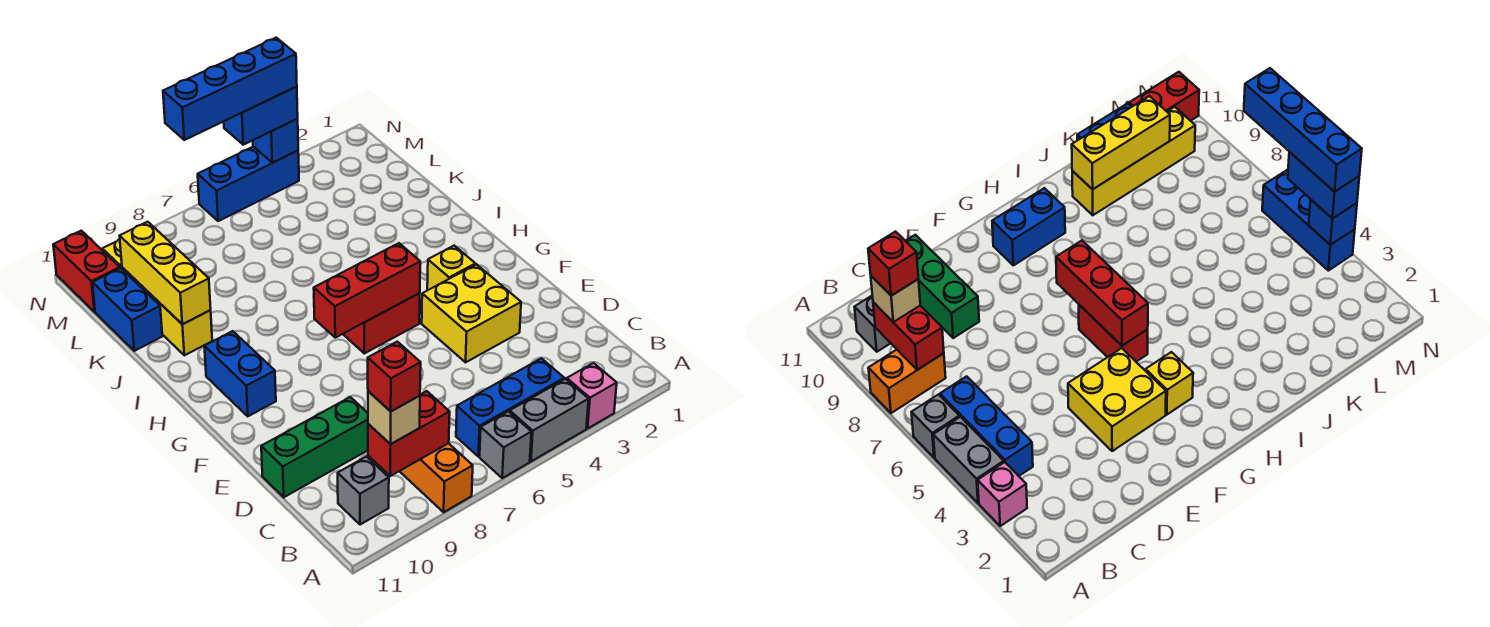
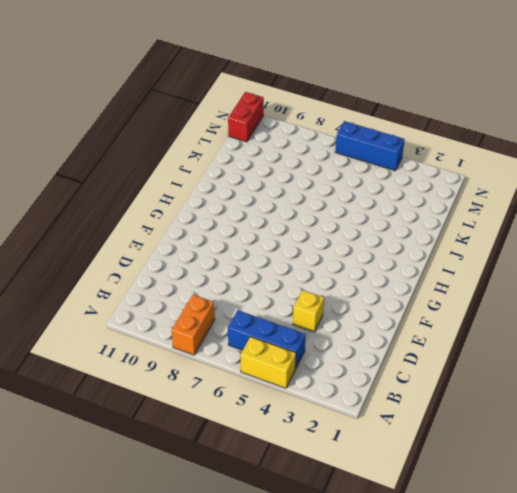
yellow brick A4:A5 level 1 -> grey brick A4:A5 level 1
yellow brick D4 level 1 -> yellow brick G3 level 1
none -> pink brick A3 level 1
none -> grey brick A6 level 1
none -> grey brick B10 level 1

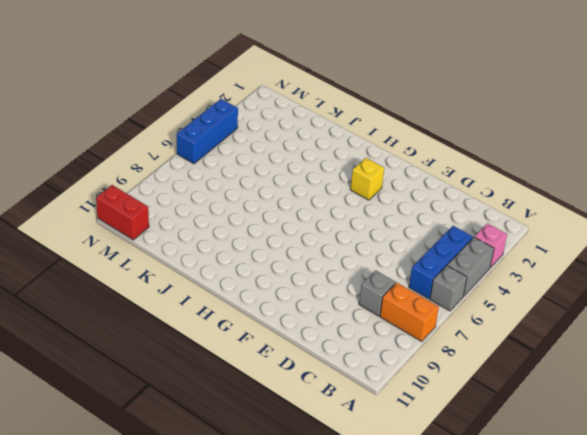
grey brick C8 level 1 -> grey brick B10 level 1
none -> green brick D9:D11 level 1
none -> yellow brick E3:F4 level 1
none -> red brick G5:G6 level 1

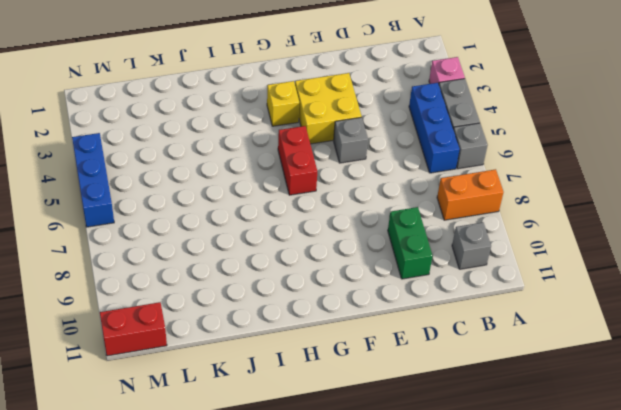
green brick D9:D10 level 1 -> green brick D9:D11 level 1
grey brick E5 level 1 -> none
none -> blue brick G10:H10 level 1
none -> yellow brick J10:M10 level 1
none -> blue brick K11:L11 level 1

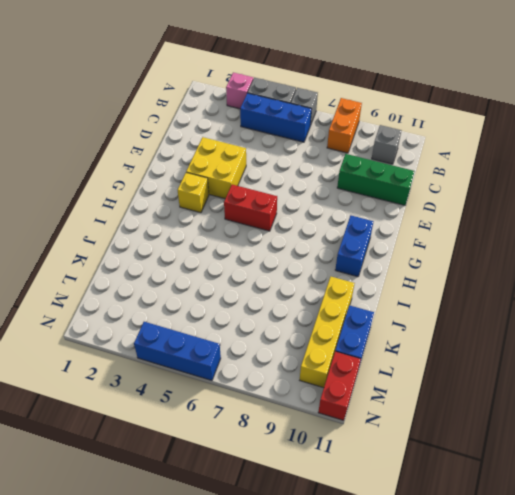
none -> red brick B8:B9 level 2
none -> red brick G5:G7 level 2
none -> yellow brick J10:L10 level 2

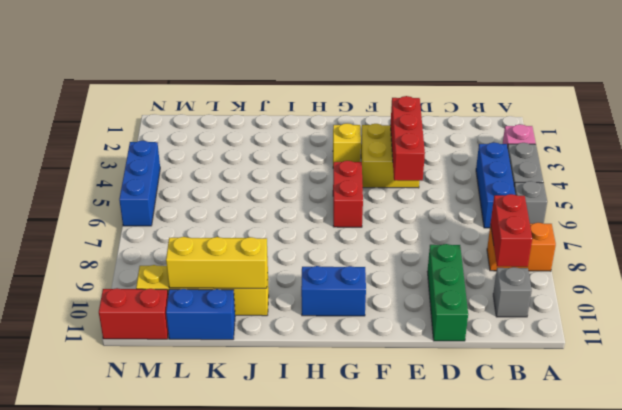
red brick E3:E5 level 2 -> red brick G5:G7 level 2
none -> blue brick N4 level 2
none -> tan brick B9 level 3
none -> blue brick N4:N5 level 3

